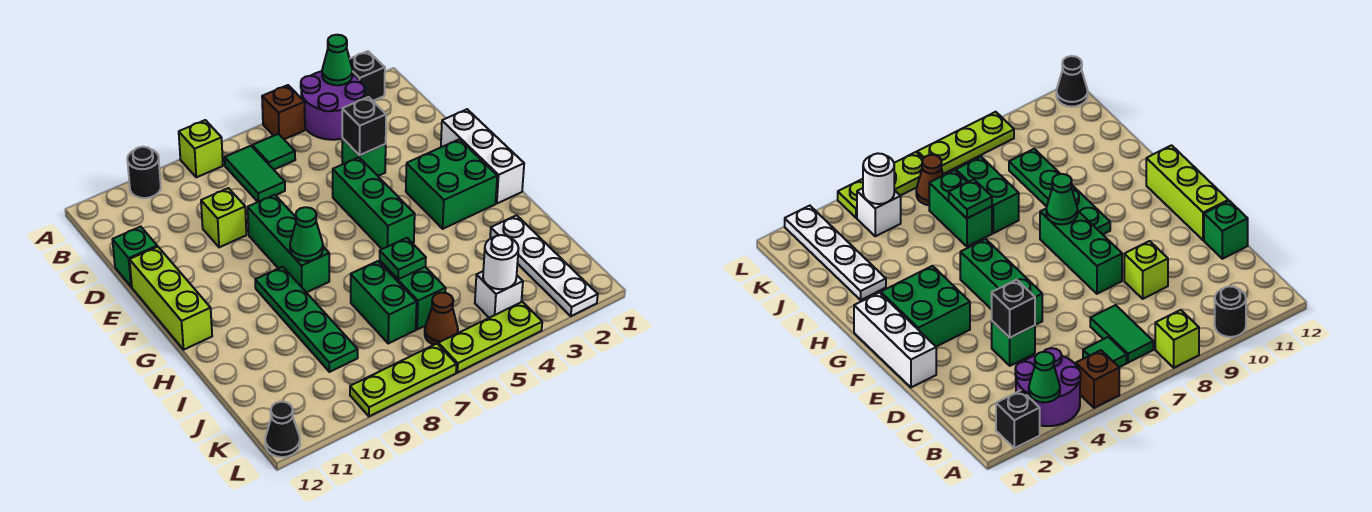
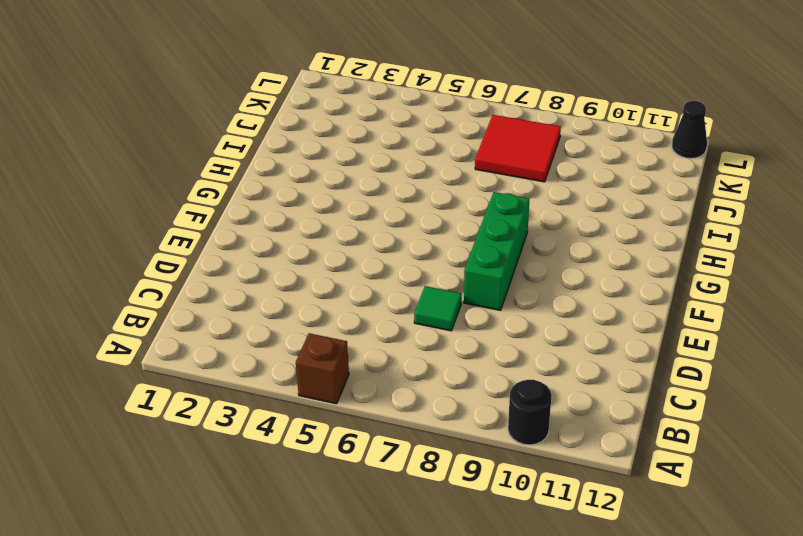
green tile D7 level 1 -> green tile B6 level 1
red tile J7:K8 level 1 -> green brick I7:J7 level 1
none -> black brick A2 level 1
none -> purple round brick A3:B4 level 1
none -> lime brick A8 level 1

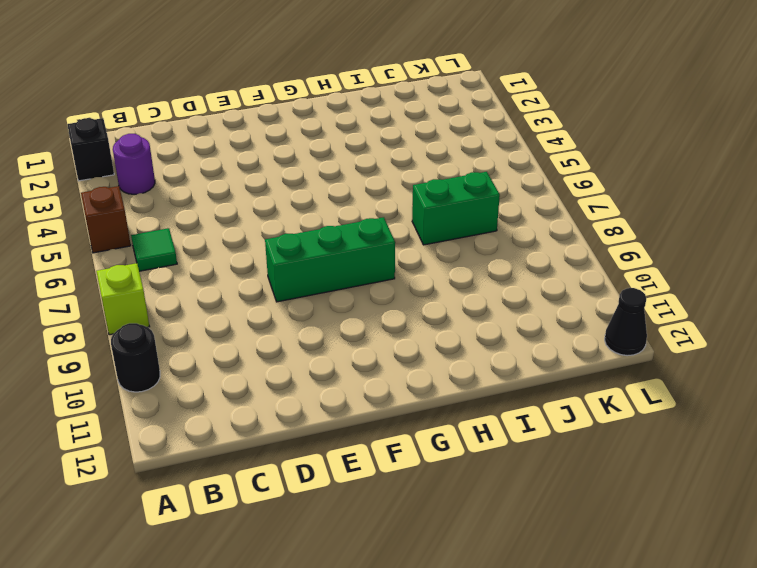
purple round brick B3 level 1 -> purple round brick A3:B4 level 1
none -> green tile B7:C7 level 1
none -> green brick D4 level 1
none -> lime brick D9 level 1

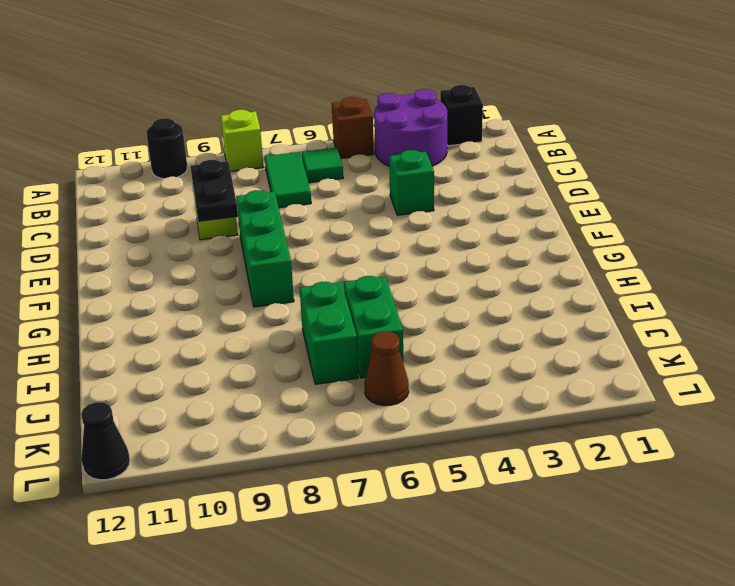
black plate D9:E9 level 2 -> none
none -> green brick D12 level 1
none -> white brick E1:G1 level 1
none -> green brick E5:G5 level 1

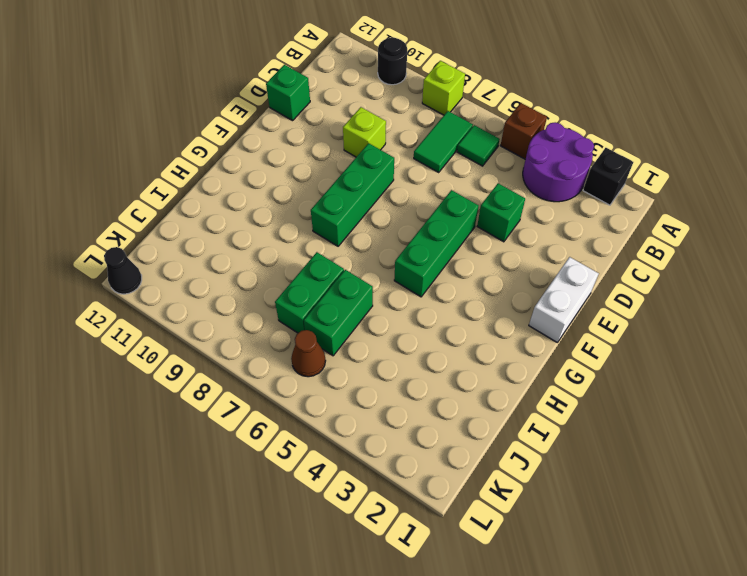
white brick E1:F1 level 1 -> white brick E1:G1 level 1
none -> lime brick E12:G12 level 1
none -> green brick F2:G3 level 1
none -> green plate G9:J9 level 1

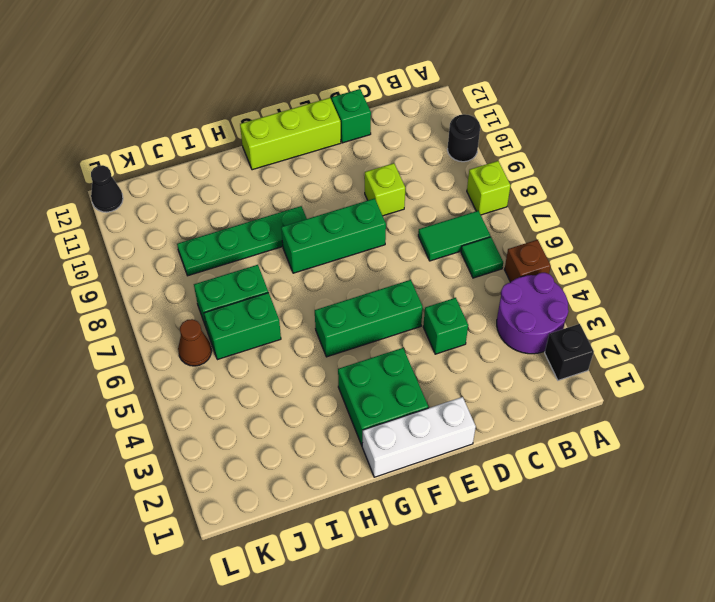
none -> white plate I2:L2 level 1
none -> white brick K4 level 1
none -> lime plate L4:L6 level 1

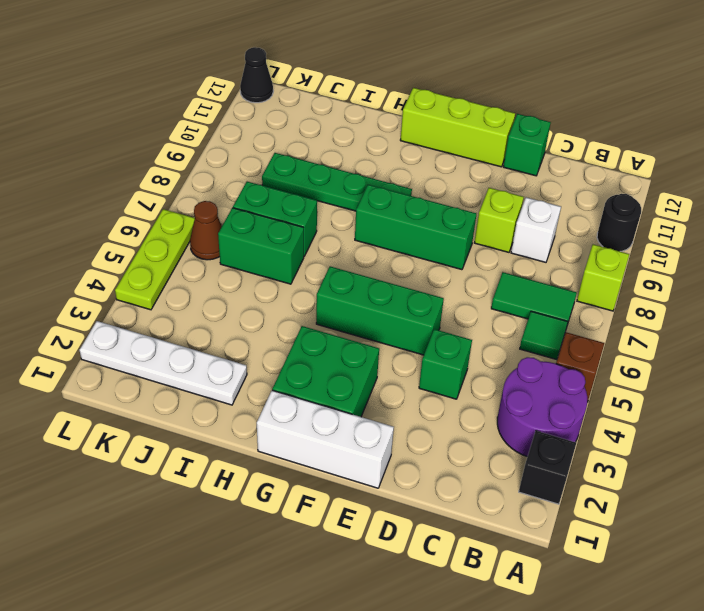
white brick C9 level 1 -> white brick K4 level 1
none -> lime plate L7:L9 level 1
none -> green cone A3 level 2
none -> black brick D4 level 2

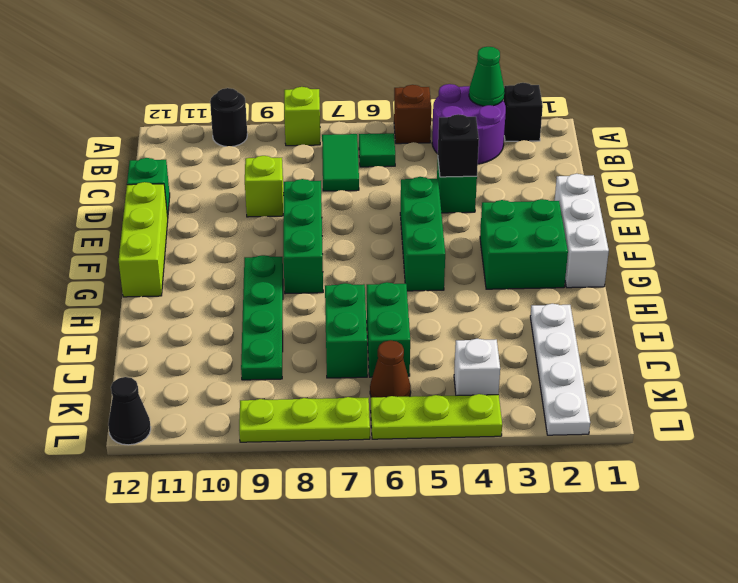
none -> green cone G8 level 2
none -> green plate I6 level 2
none -> white round brick K4 level 2

